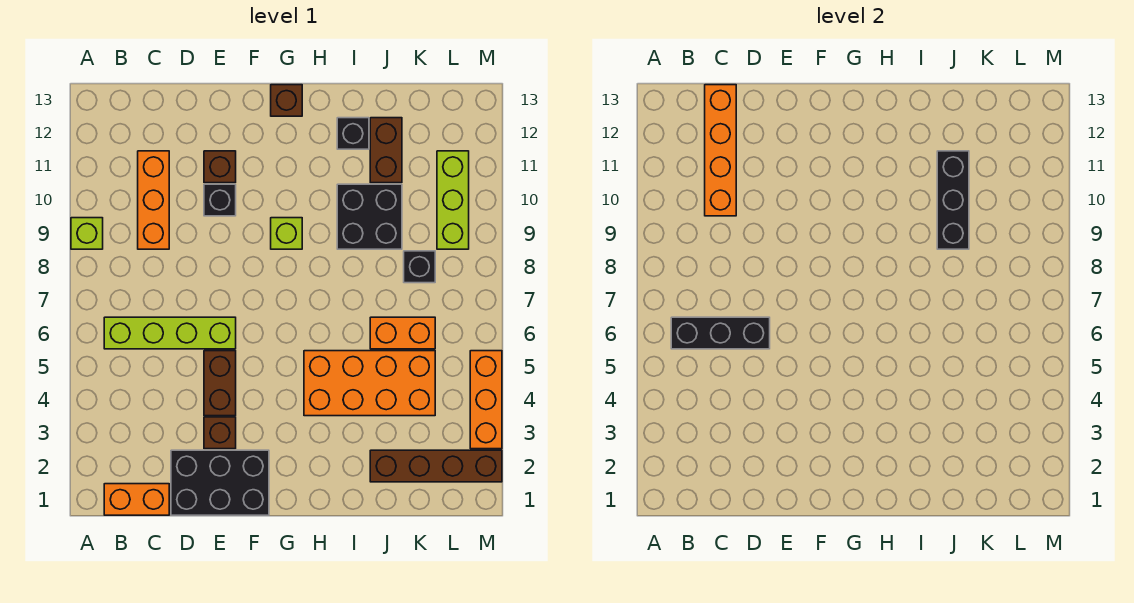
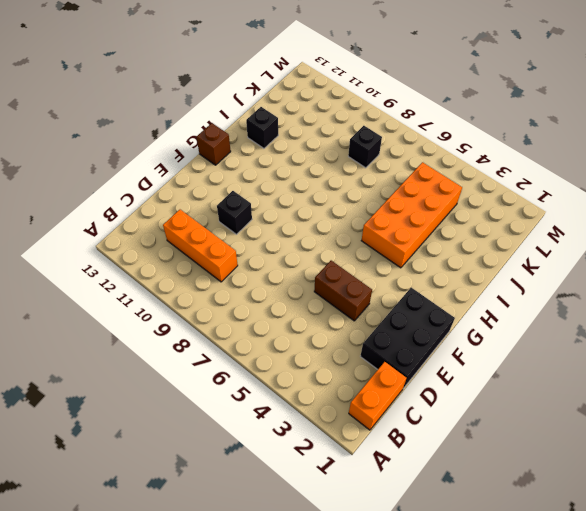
none -> lime brick A9 level 1
none -> lime brick B6:E6 level 1
none -> brown brick E3 level 1

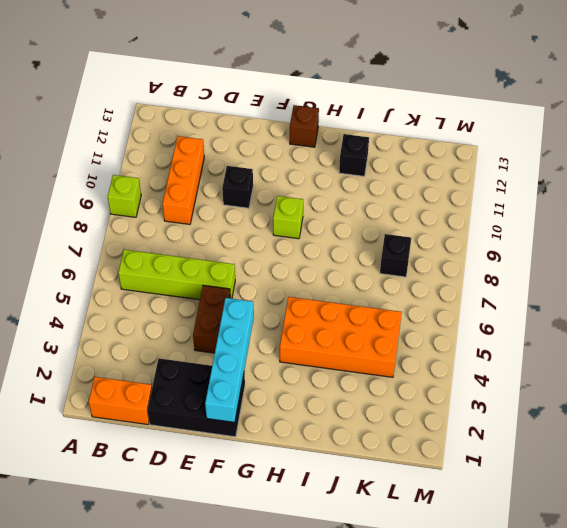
cyan brick F1:F4 level 2 -> none
none -> brown brick E3 level 1
none -> brown brick E11 level 1
none -> black brick I9:J10 level 1

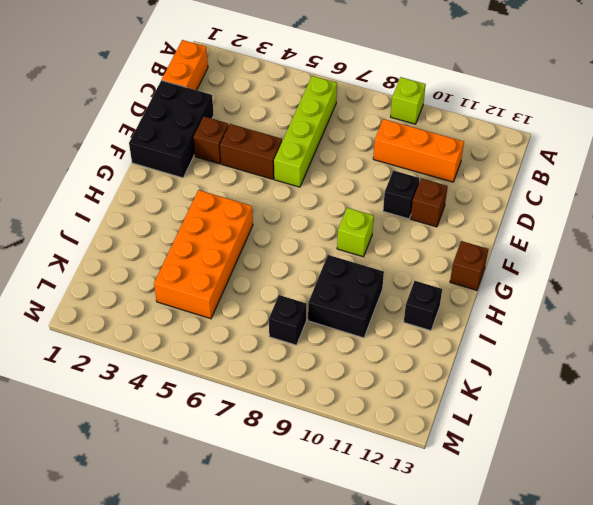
none -> brown brick J2:M2 level 1
none -> orange brick J6:K6 level 1
none -> brown brick J11:J12 level 1

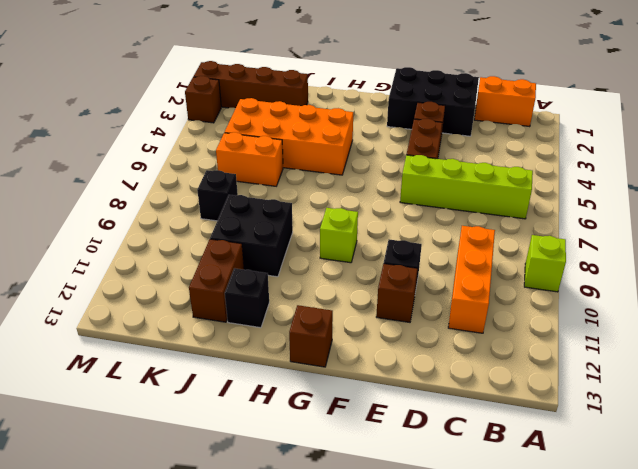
brown brick M3 level 1 -> orange brick M3:M5 level 1
none -> lime brick L9:L11 level 1
none -> black brick B6:D6 level 2
none -> orange brick C10:C13 level 2

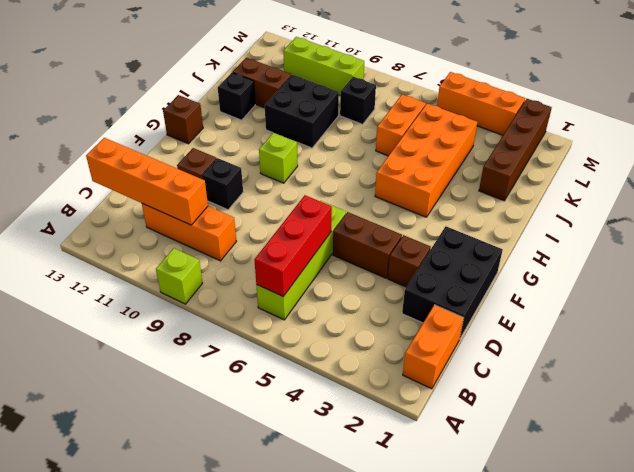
red brick B6:D6 level 2 -> black brick B6:D6 level 2
none -> black brick J9:J11 level 2

